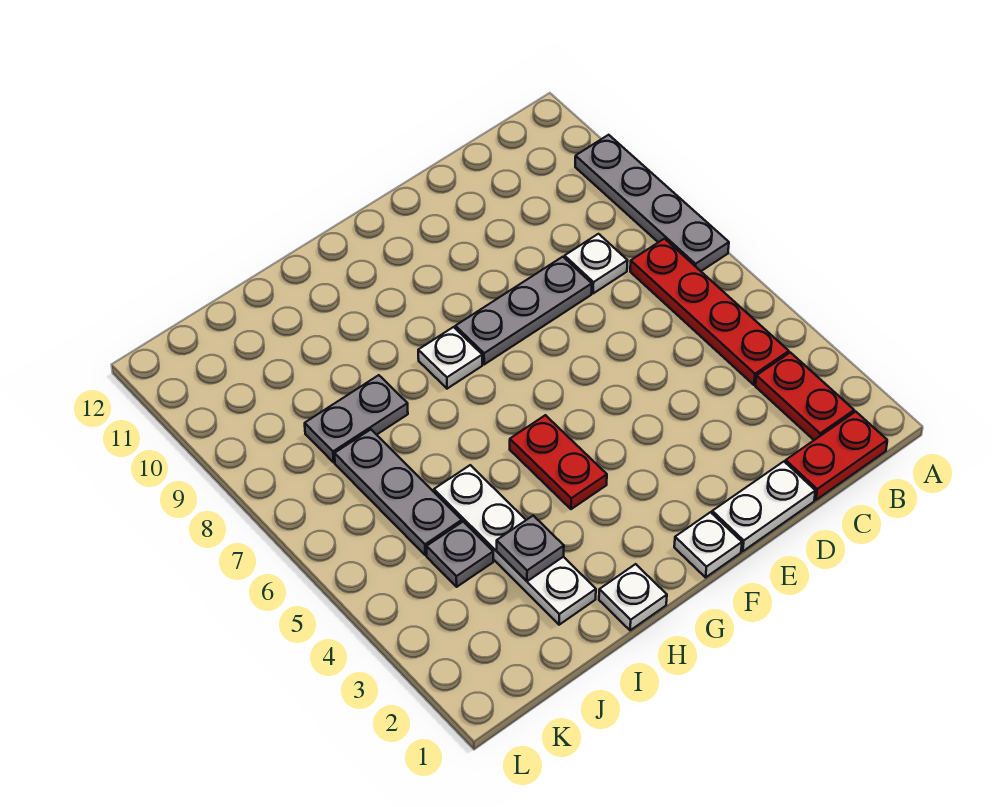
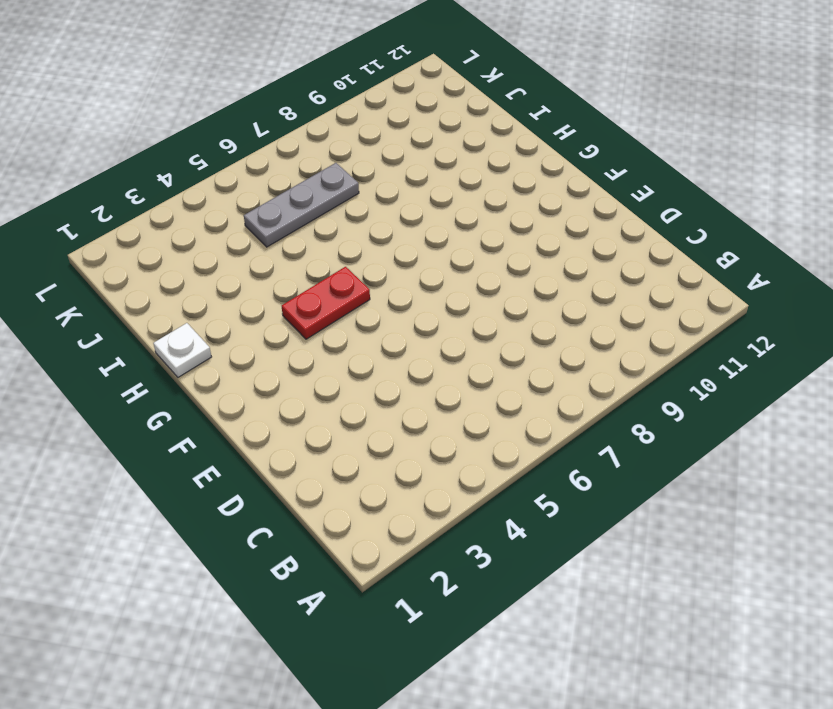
none -> grey plate A7:A10 level 1
none -> red plate B1:C1 level 1
none -> red plate B2:B3 level 1

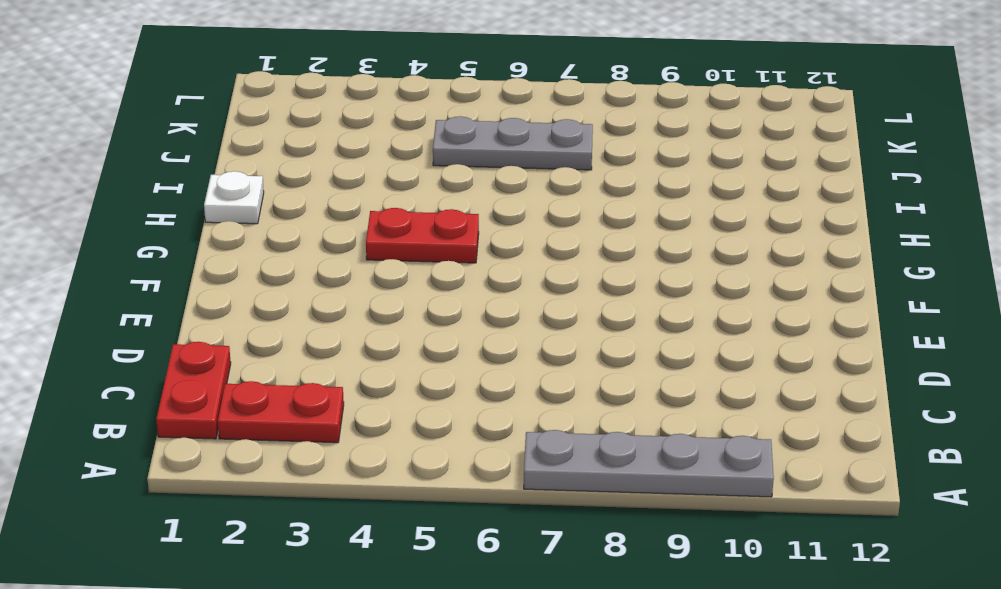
none -> red plate B4:B7 level 1
none -> white plate C8 level 1
none -> white plate D1:E1 level 1

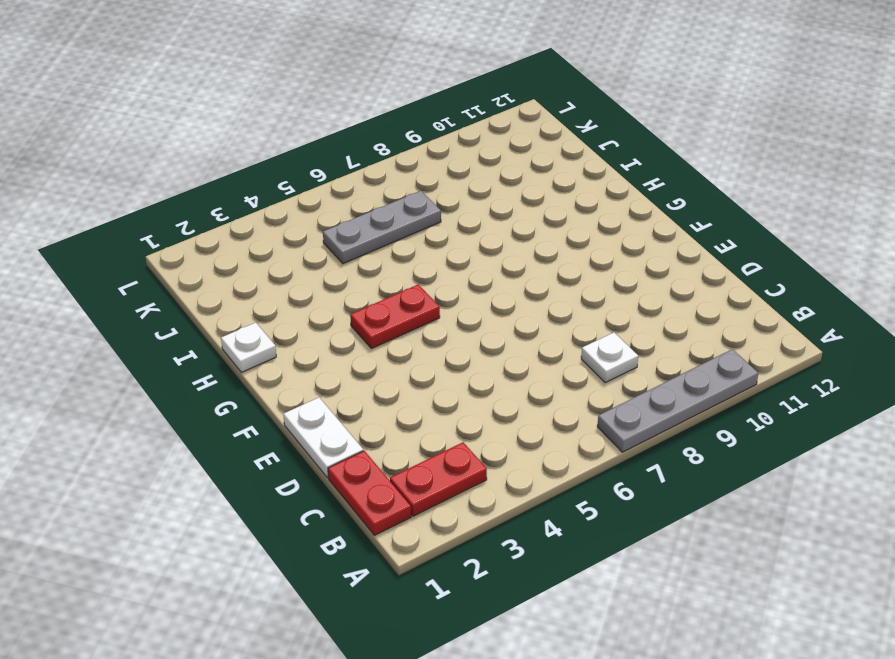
none -> red plate B4:B7 level 1
none -> grey plate D8:F8 level 1
none -> white plate F1 level 1

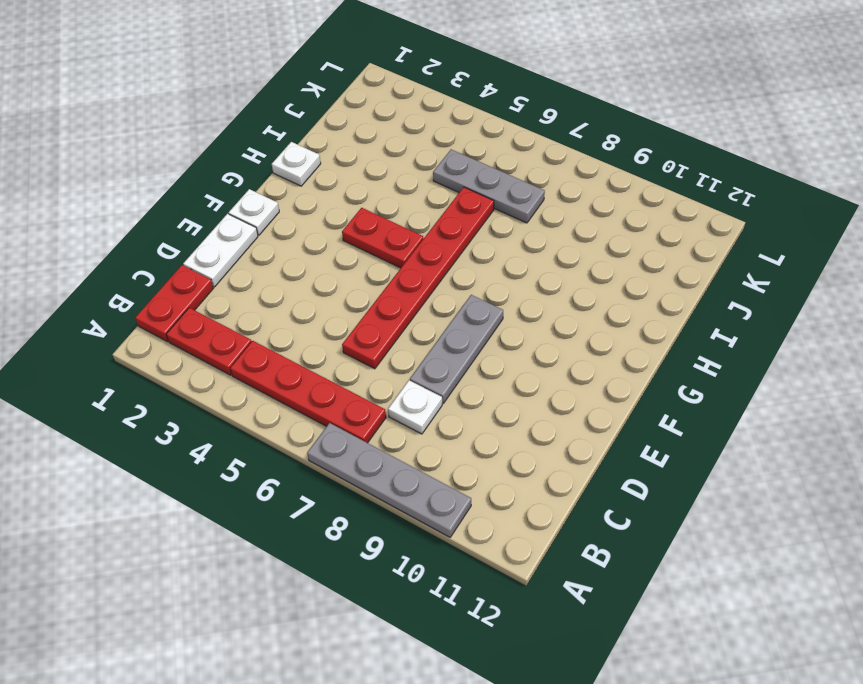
red plate D6:I6 level 1 -> none
none -> white plate G8 level 1
none -> white plate I2:I5 level 1
none -> grey plate I8:J8 level 1

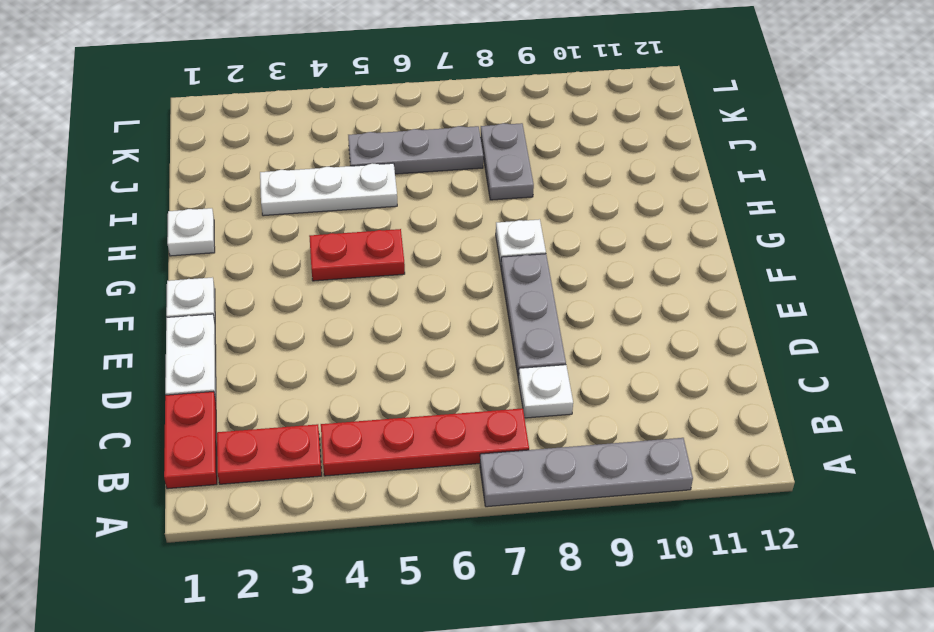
white plate I3:I5 level 1 -> white plate I2:I5 level 1
none -> grey plate J4 level 1
none -> grey plate I3 level 2

